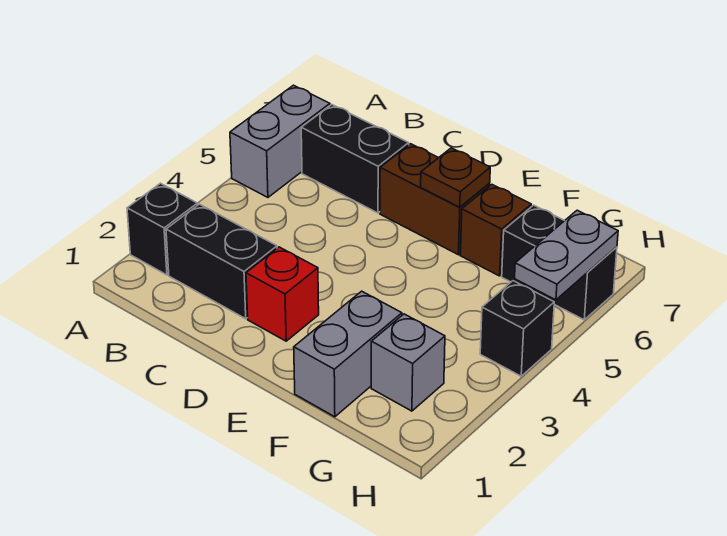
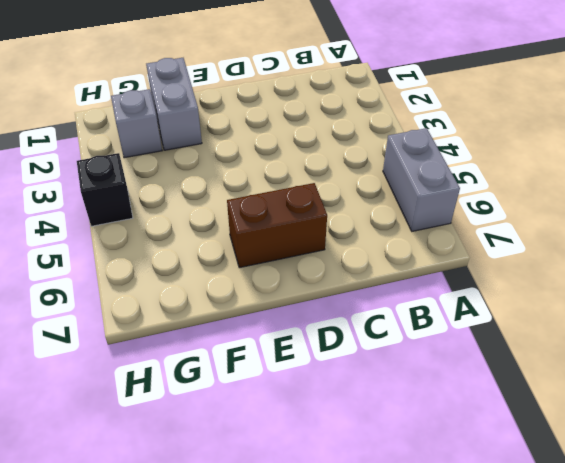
none -> black brick A2 level 1
none -> black brick B2:C2 level 1
none -> black brick B6:C6 level 1

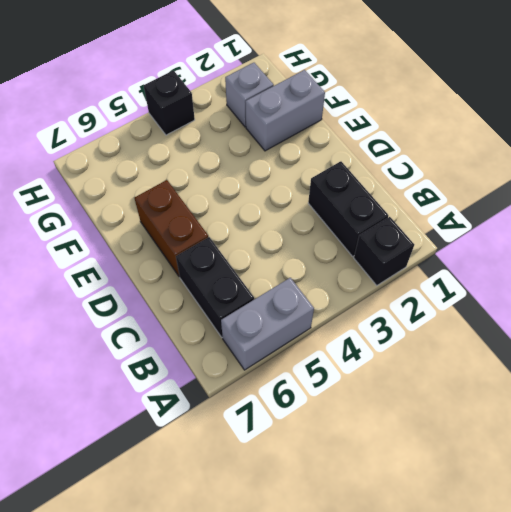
none -> red brick D2 level 1
none -> brown brick F6 level 1
none -> black brick G6:H6 level 1

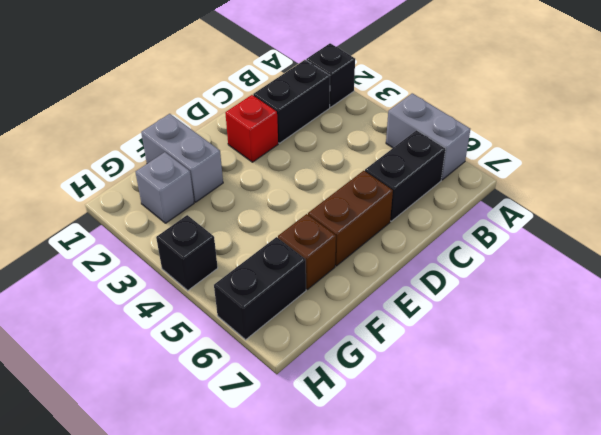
none -> brown plate E6 level 2
none -> grey plate H5:H6 level 2

